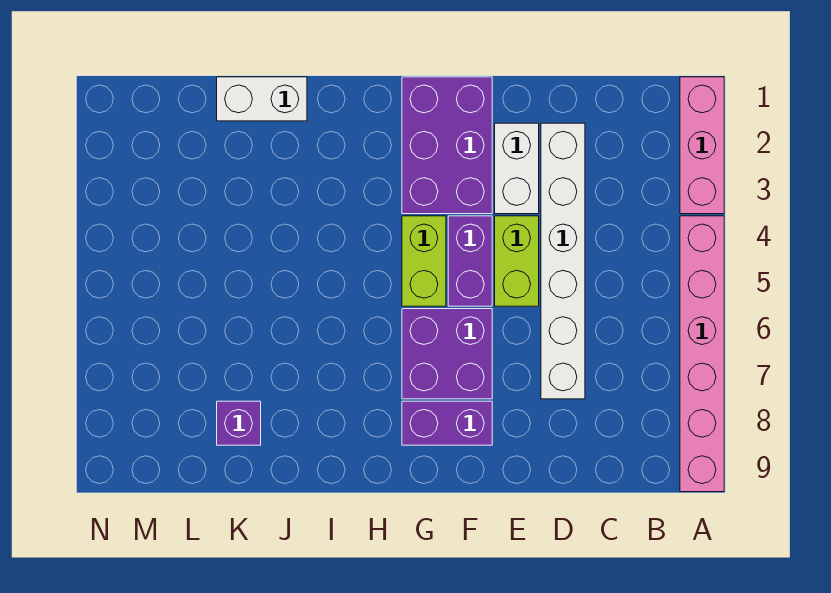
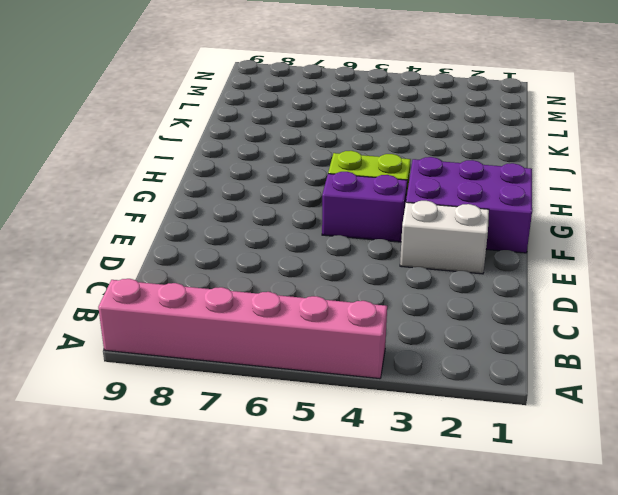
none -> pink brick A1:A3 level 1
none -> white brick D2:D7 level 1
none -> lime brick E4:E5 level 1

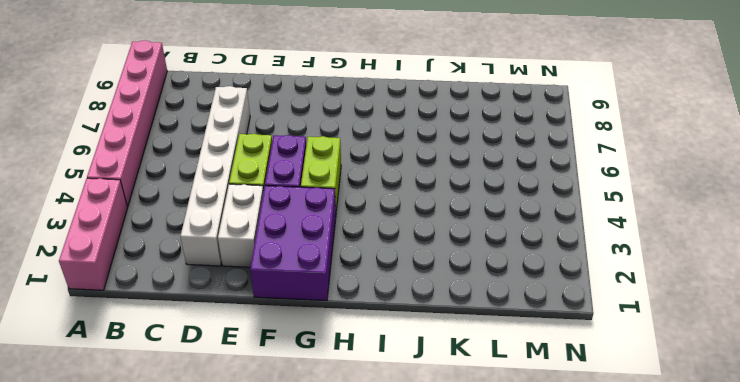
none -> purple brick F6:G7 level 1
none -> purple brick F8:G8 level 1
none -> white brick J1:K1 level 1

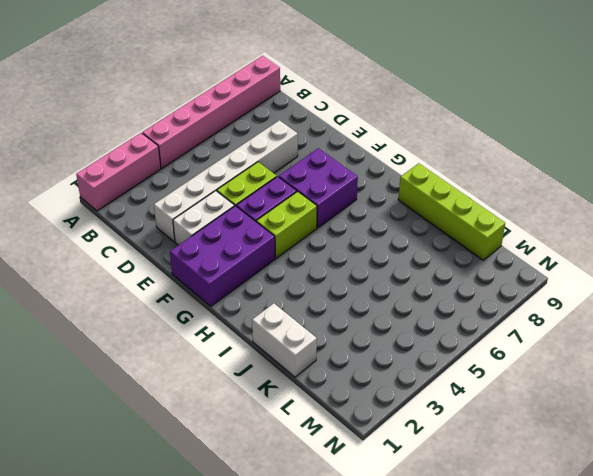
lime brick I9:L9 level 1 -> none
none -> purple brick F8:G8 level 1
none -> purple brick K8 level 1

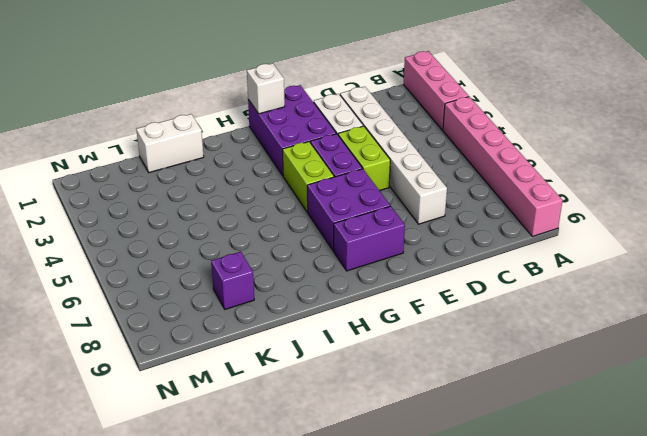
white brick G1 level 2 -> none

